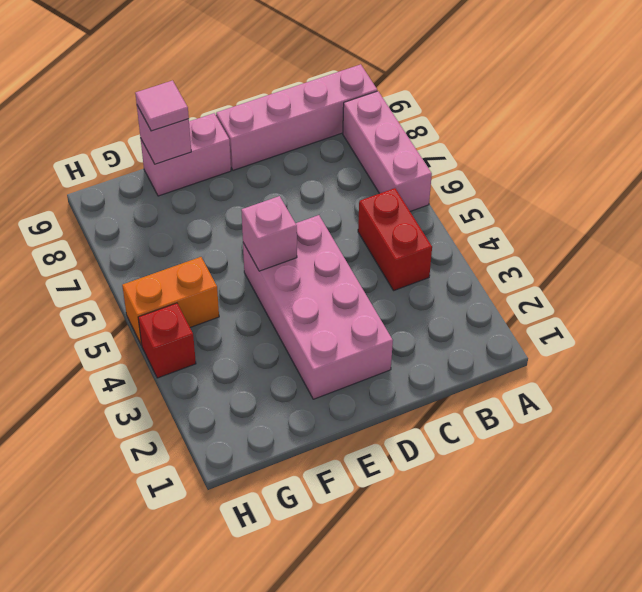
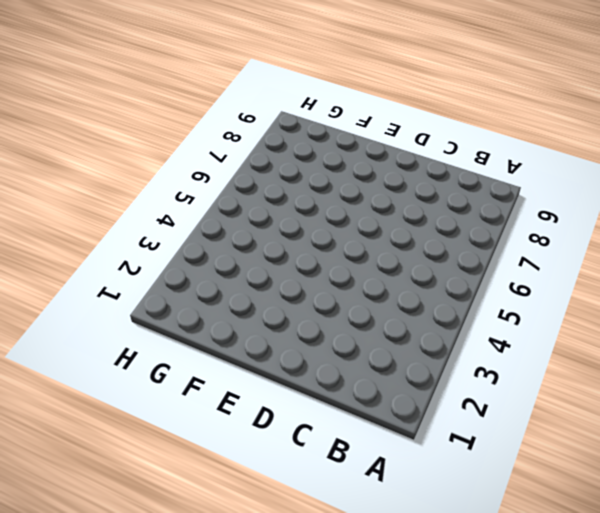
none -> pink brick A6:A8 level 1
none -> pink brick A9:D9 level 1

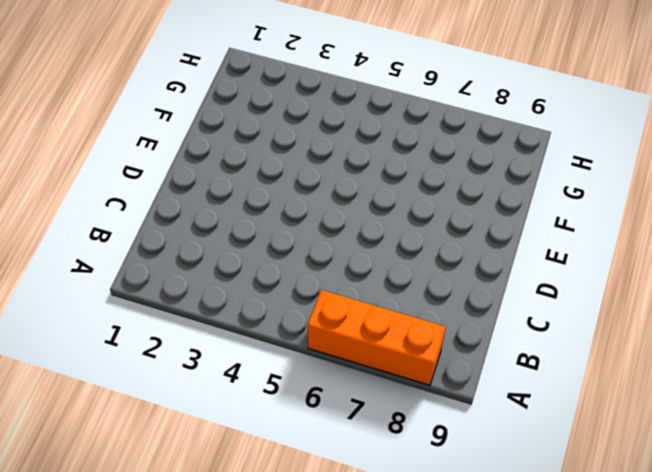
orange brick A6:A8 level 1 -> pink brick A6:A8 level 1
none -> pink brick A9:D9 level 1
none -> red brick B4:B5 level 1

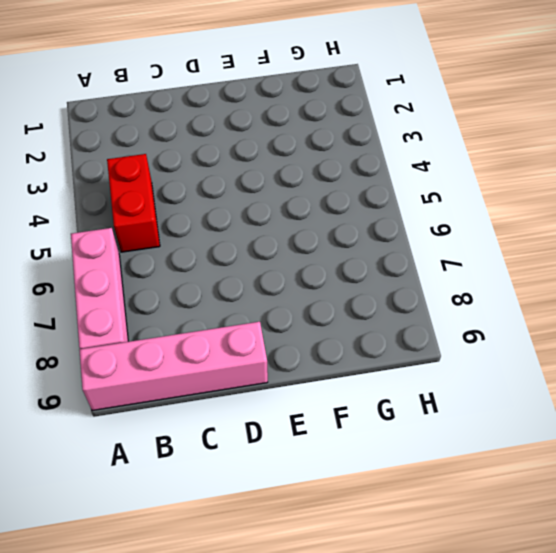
none -> pink brick D2:E5 level 1
none -> pink brick E9:F9 level 1

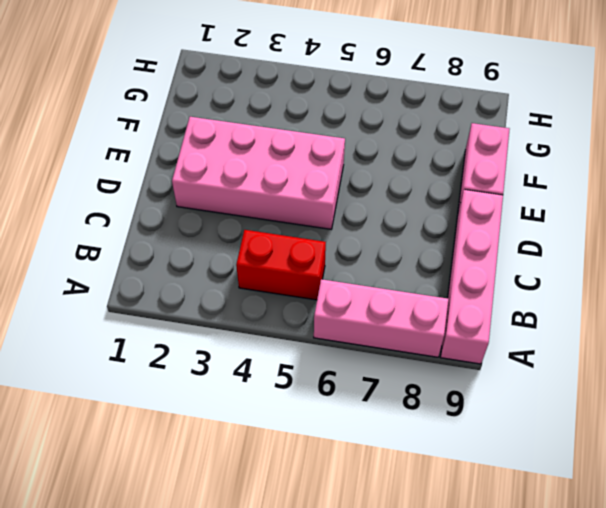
none -> orange brick G5:H5 level 1
none -> red brick H4 level 1

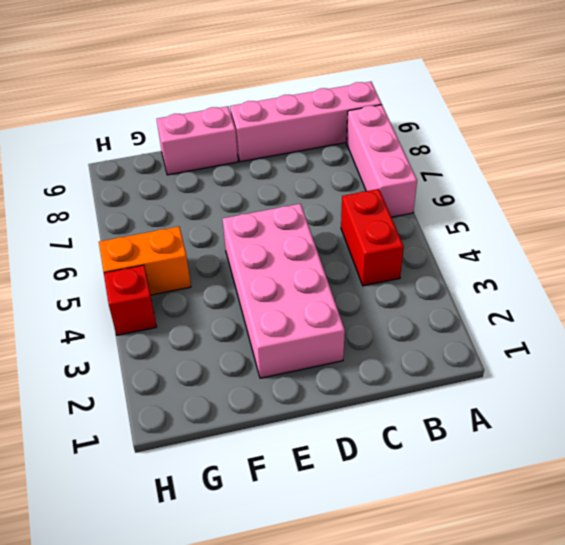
none -> pink brick E5 level 2
none -> pink brick F9 level 2

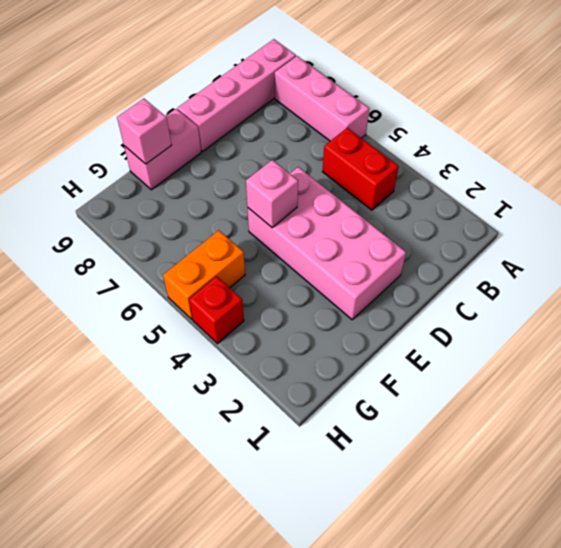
none -> pink tile F9 level 3

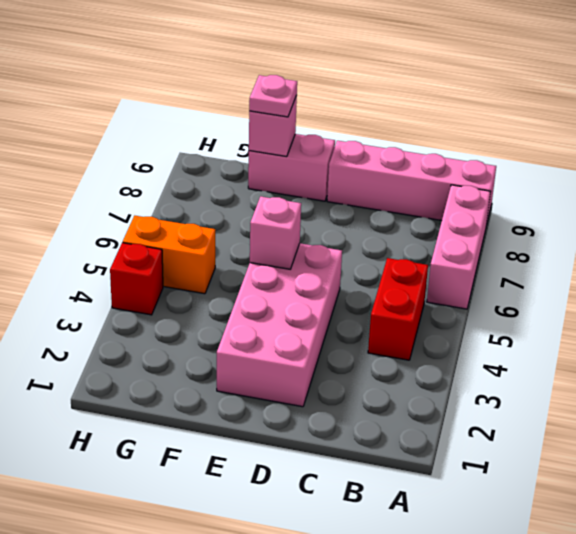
pink plate F9 level 3 -> pink tile F9 level 3

